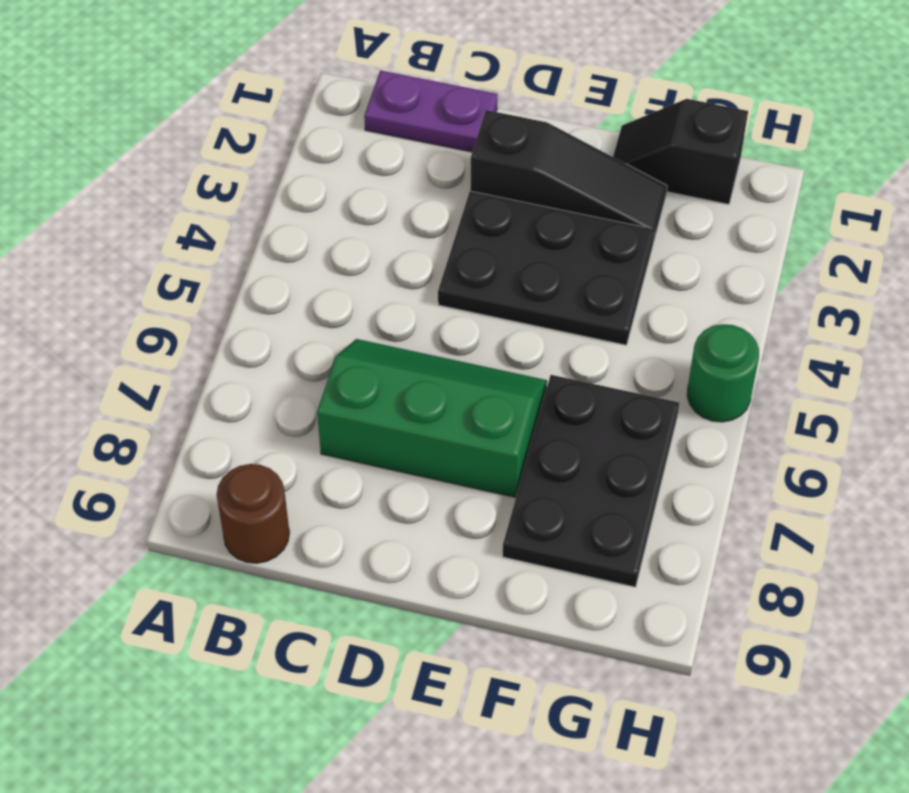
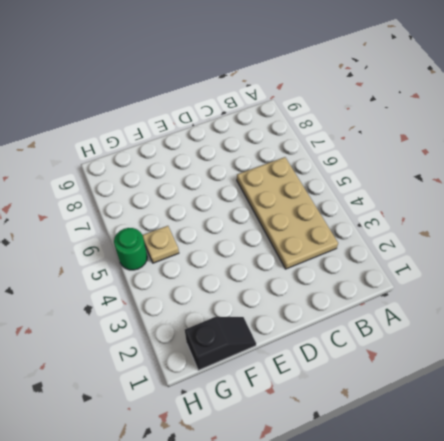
tan plate B3:C6 level 1 -> green slope C6:E7 level 1 top 7
tan plate G5 level 1 -> none
none -> purple plate B1:C1 level 1
none -> brown round brick B9 level 1

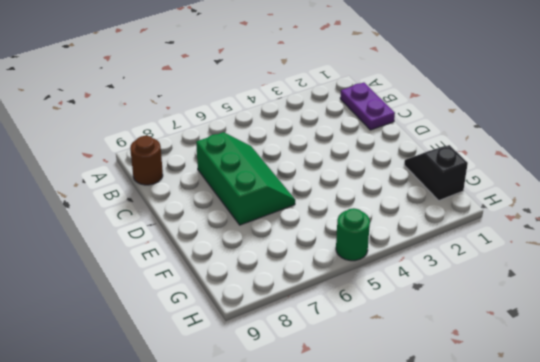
none -> black slope D2:F2 level 1 top D
none -> black plate D3:F4 level 1

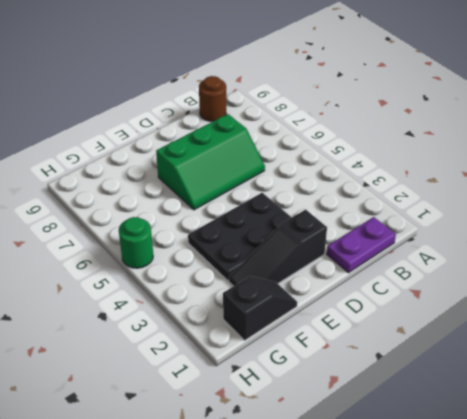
none -> black plate F6:G8 level 1

